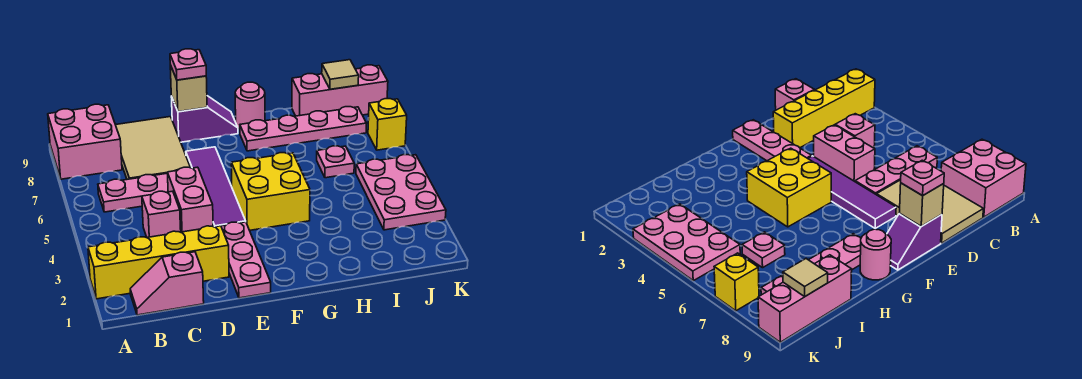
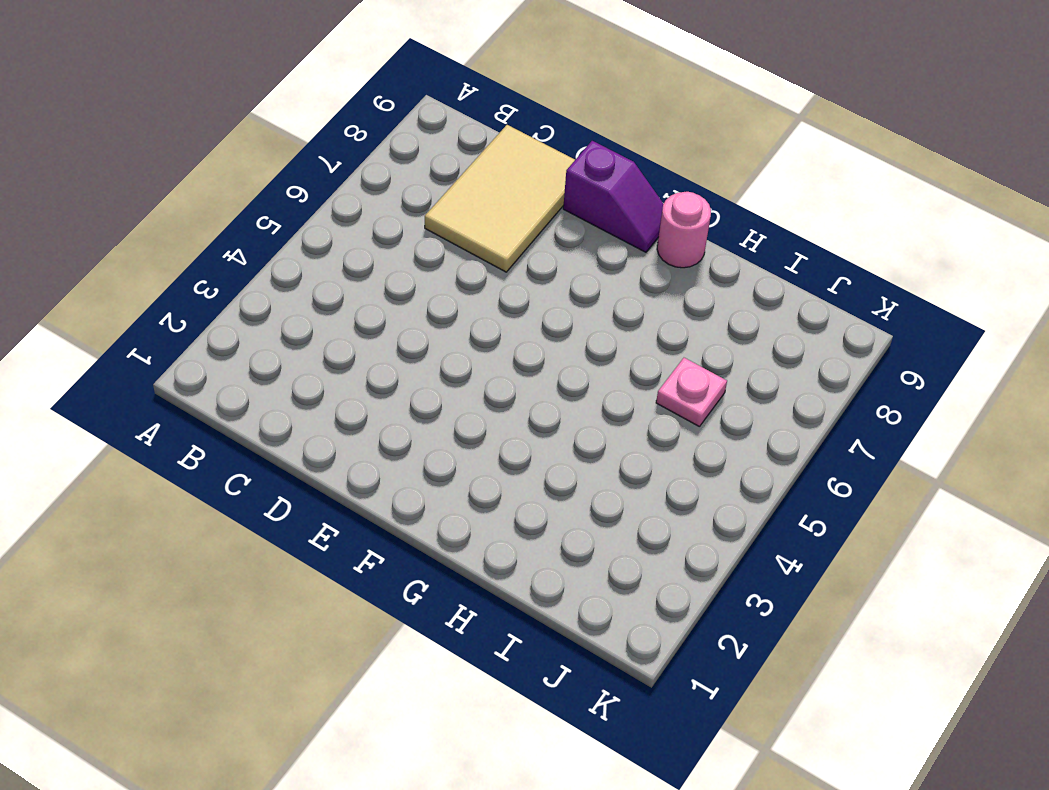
none -> yellow brick A2:D2 level 1
none -> pink brick A8:B9 level 1
none -> pink slope B1:C1 level 1 top C

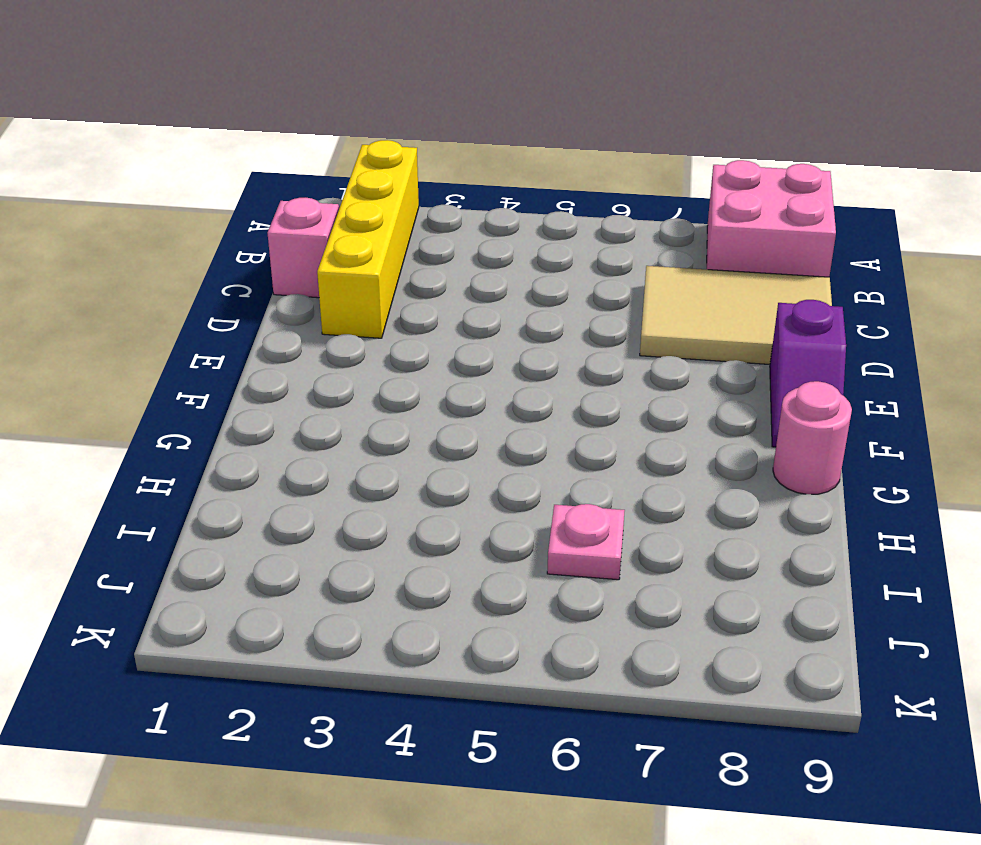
none -> pink plate B6:D6 level 1
none -> pink brick C4 level 1
none -> pink brick D4:D5 level 1

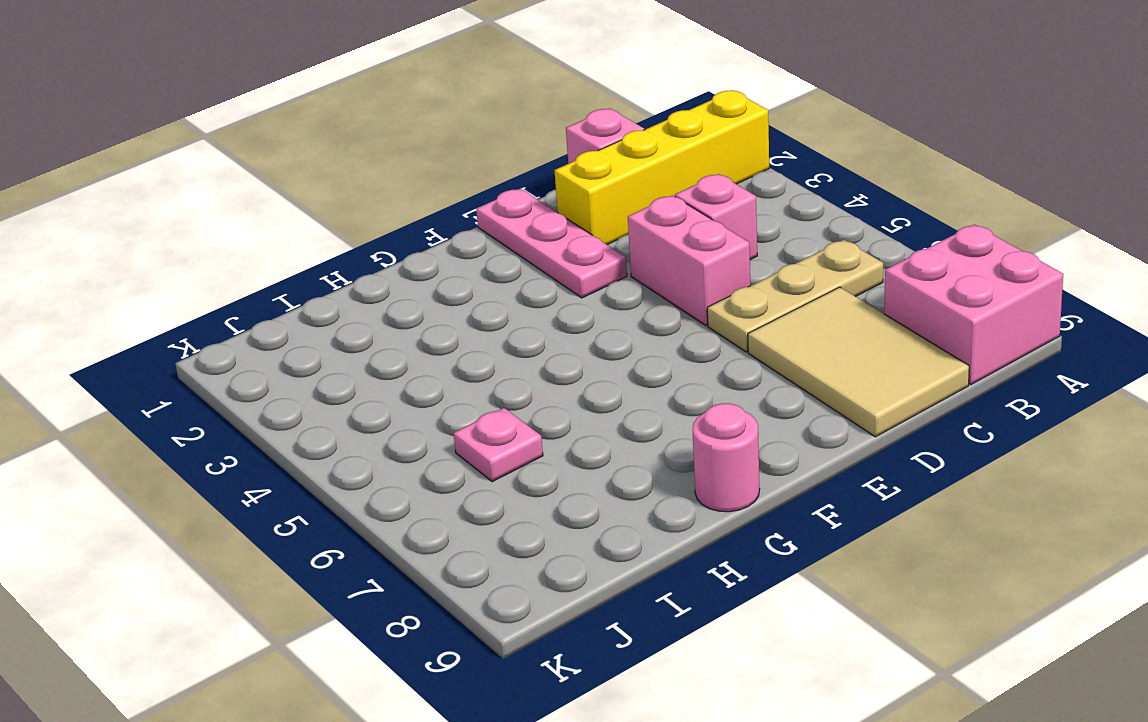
tan plate B6:D6 level 1 -> pink plate B6:D6 level 1
none -> purple tile E4:E7 level 1
none -> purple slope E9:F9 level 1 top E
none -> yellow brick F4:G5 level 1

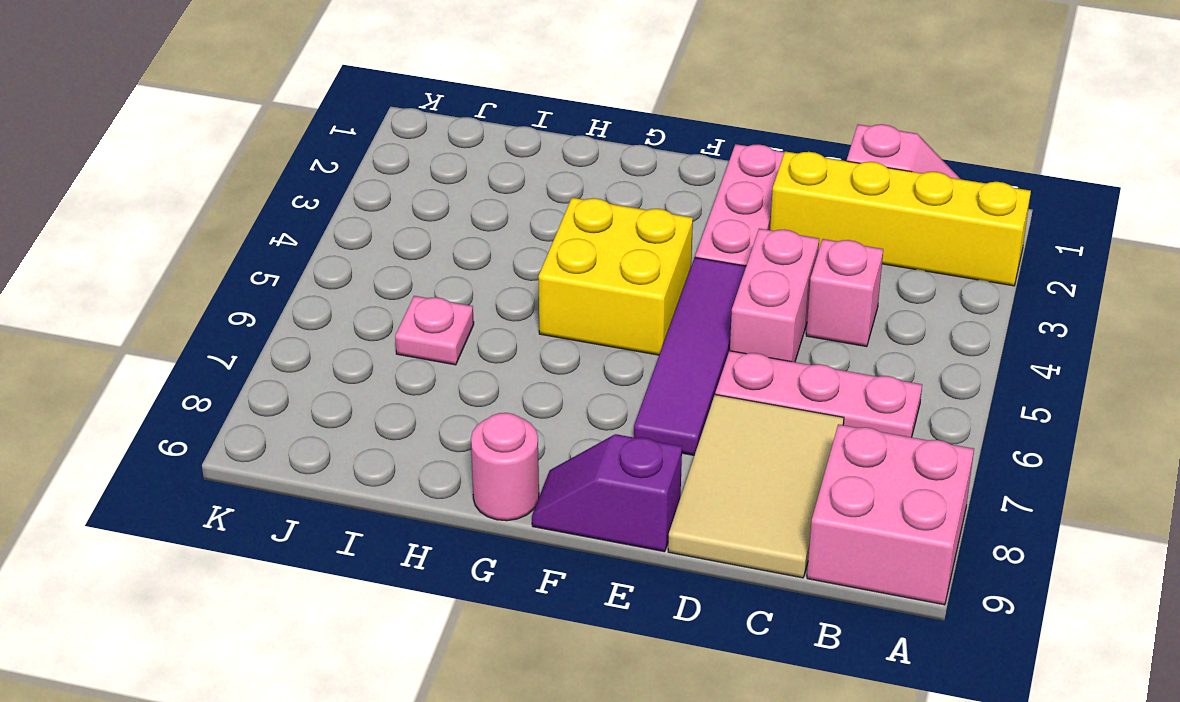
none -> pink plate G8:J8 level 1
none -> pink brick I9:K9 level 1
none -> pink plate J3:K5 level 1

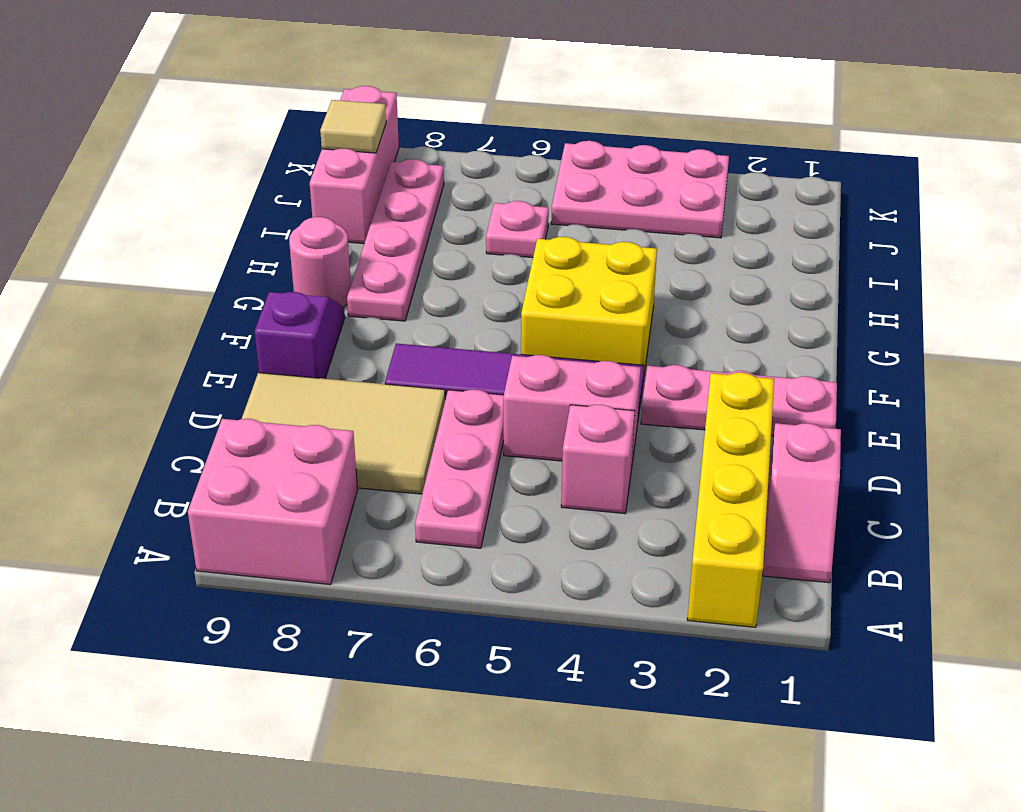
none -> yellow brick K7 level 1
none -> tan brick E9 level 2
none -> pink plate E9 level 3

